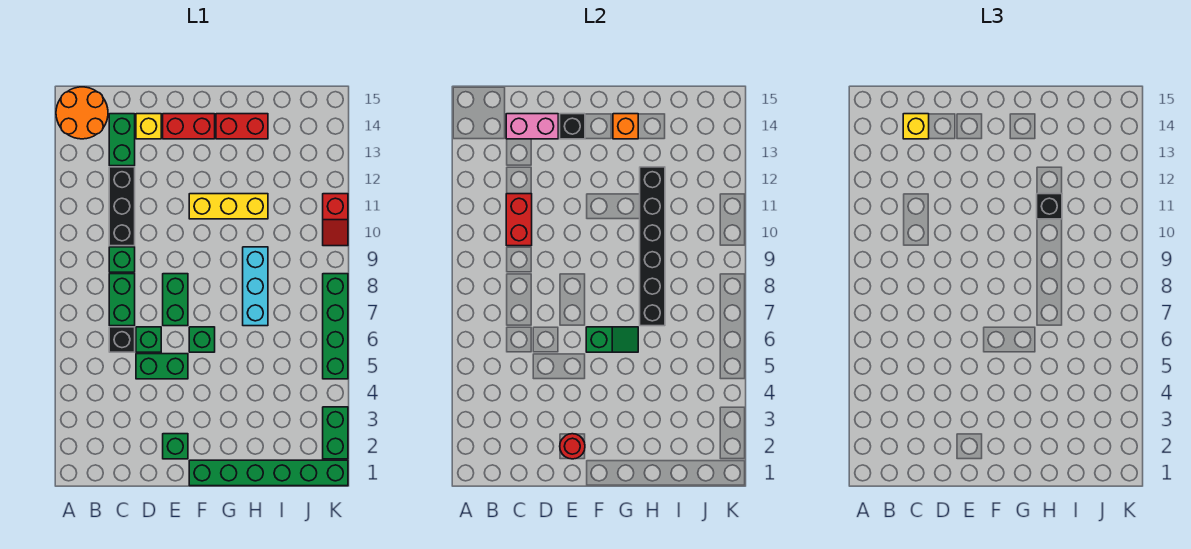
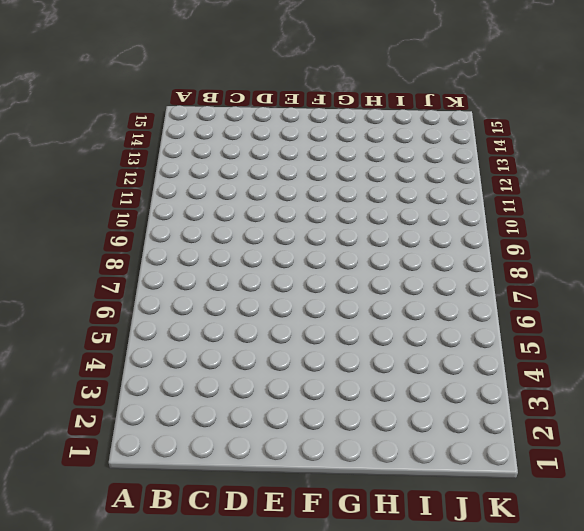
none -> orange round brick A14:B15 level 1
none -> black brick C6 level 1
none -> green brick C7:C8 level 1

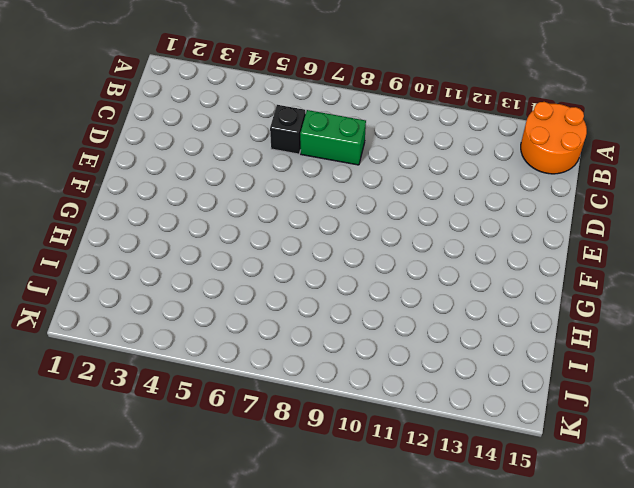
none -> green brick C9 level 1
none -> black brick C10:C12 level 1
none -> green brick C13:C14 level 1

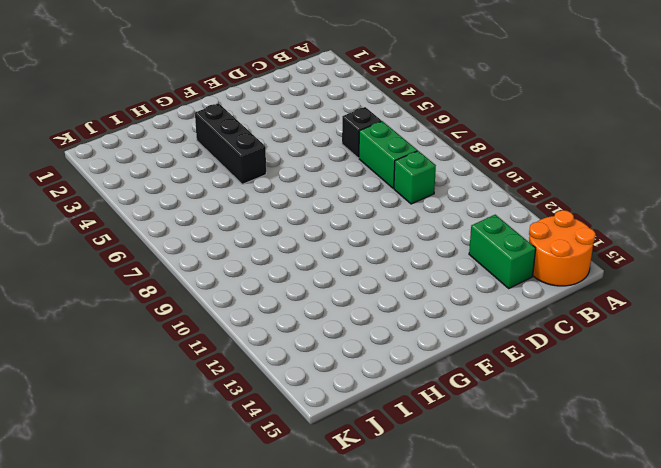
black brick G3:G5 level 1 -> black brick C10:C12 level 1
none -> green brick D5:E5 level 1
none -> green brick D6 level 1
none -> yellow brick D14 level 1

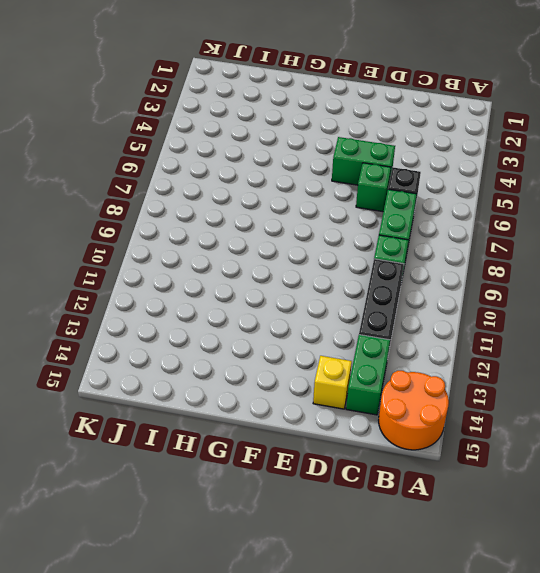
none -> green brick E2 level 1
none -> green brick E7:E8 level 1
none -> red brick E14:F14 level 1

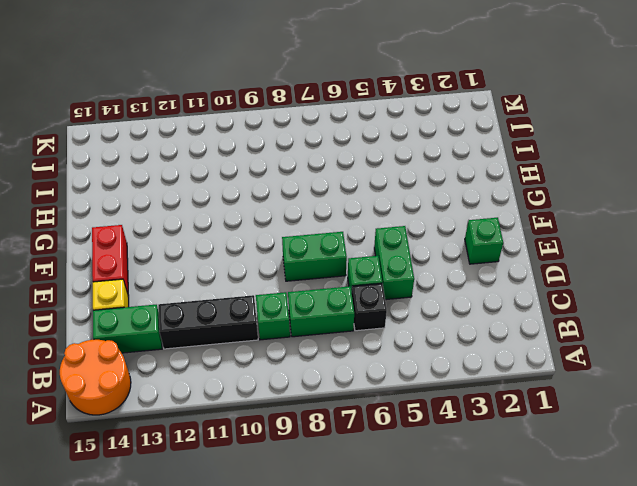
none -> green brick F1:K1 level 1
none -> green brick F6 level 1
none -> yellow brick F11:H11 level 1

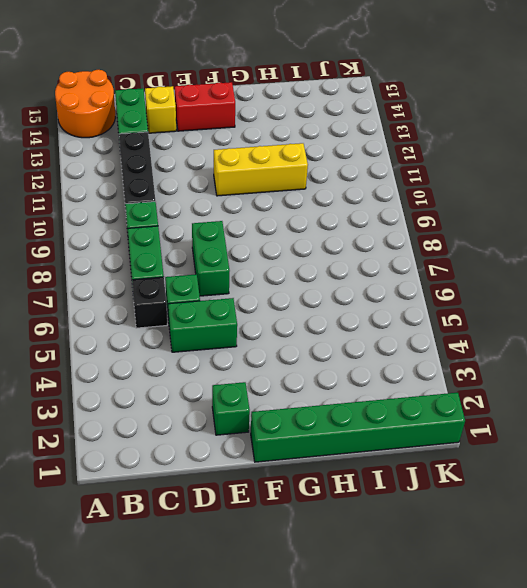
none -> green brick F6 level 1
none -> red brick G14:H14 level 1
none -> cyan brick H7:H9 level 1

